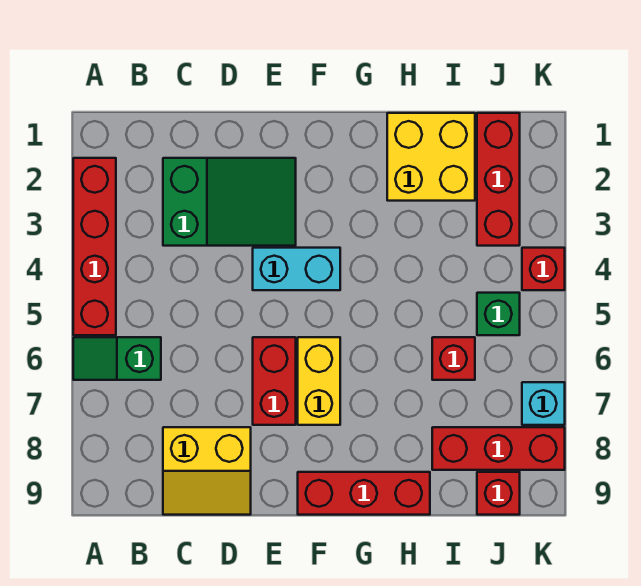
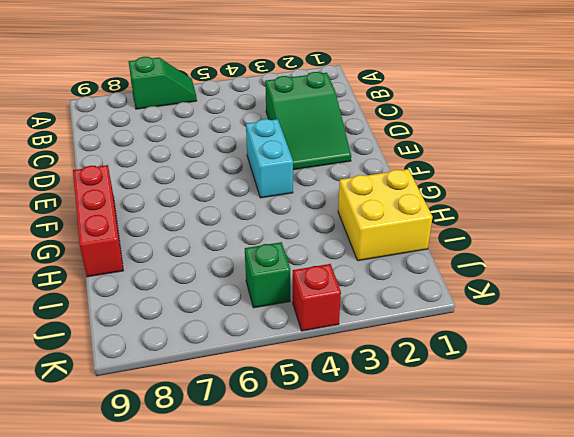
green slope A6:A7 level 1 top 7 -> green slope A6:B6 level 1 top B
none -> red brick A2:A5 level 1
none -> yellow slope C8:D9 level 1 top 8
none -> red brick E6:E7 level 1

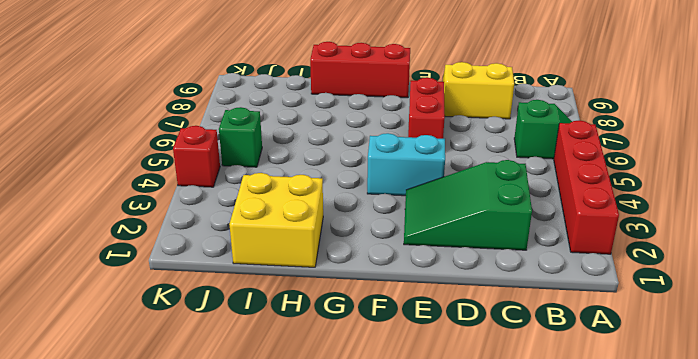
none -> yellow brick F6:F7 level 1
none -> red brick I6 level 1
none -> red brick I8:K8 level 1

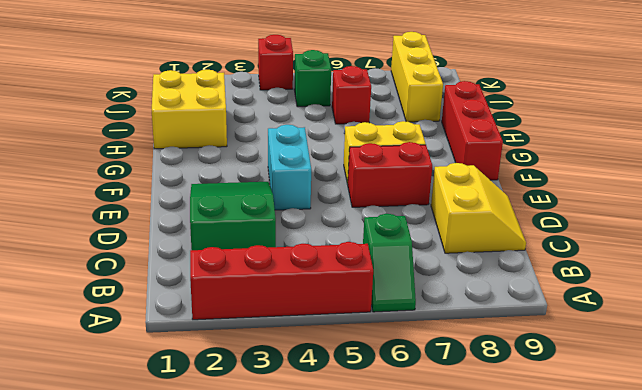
yellow brick I8:K8 level 1 -> red brick I8:K8 level 1
none -> red brick J1:J3 level 1
none -> red brick J9 level 1
none -> cyan brick K7 level 1

